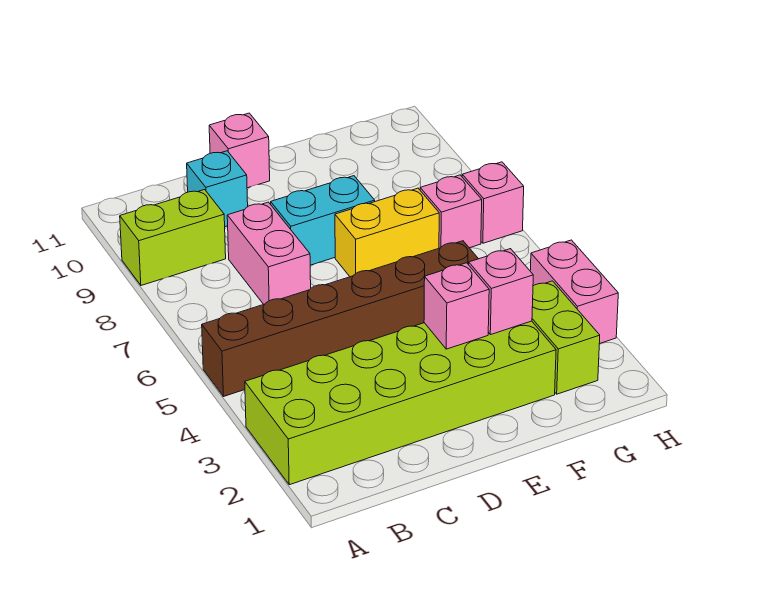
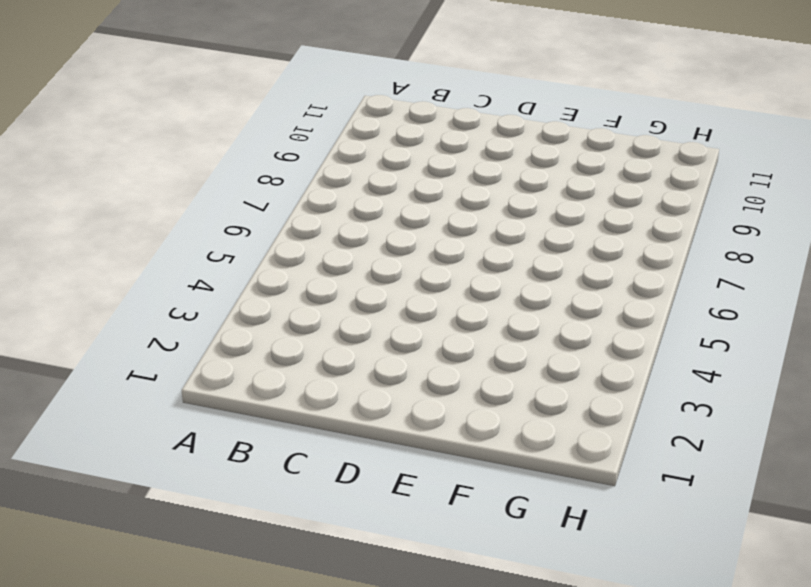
none -> lime brick A2:F3 level 1
none -> brown brick A5:F5 level 1
none -> lime brick A9:B9 level 1

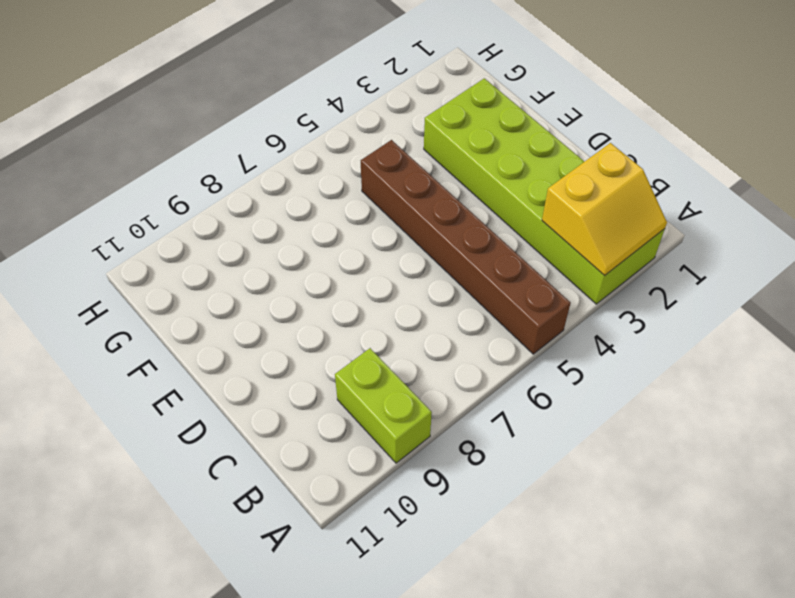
yellow slope A2:B3 level 2 top B -> none
none -> pink brick C7:C8 level 1
none -> cyan brick C10 level 1
none -> cyan brick D8:E8 level 1

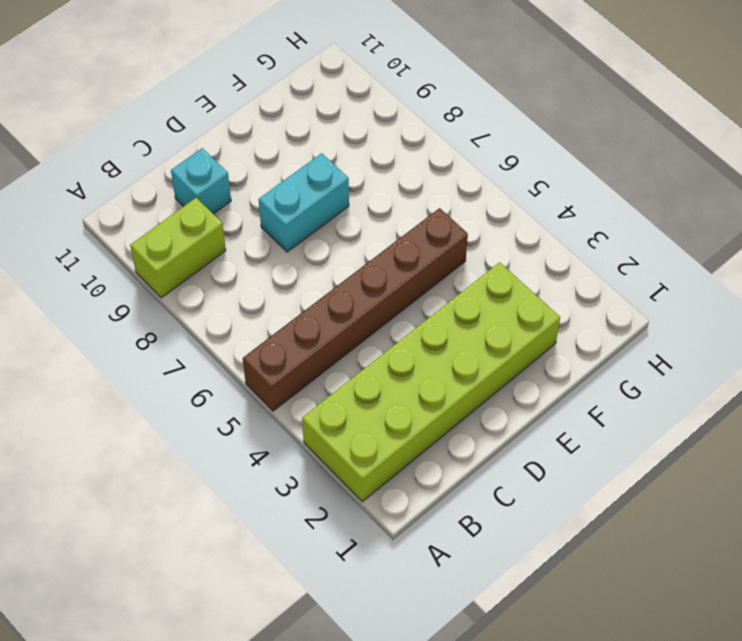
none -> pink brick C7:C8 level 1
none -> pink brick D11 level 1
none -> yellow brick E7:F7 level 1

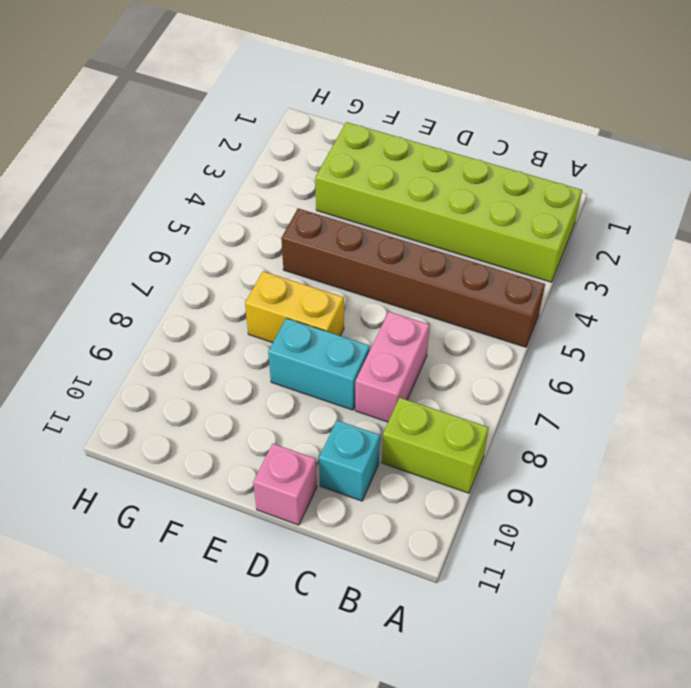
none -> lime brick G2:G3 level 1
none -> pink brick G7 level 1
none -> pink brick H3:H4 level 1

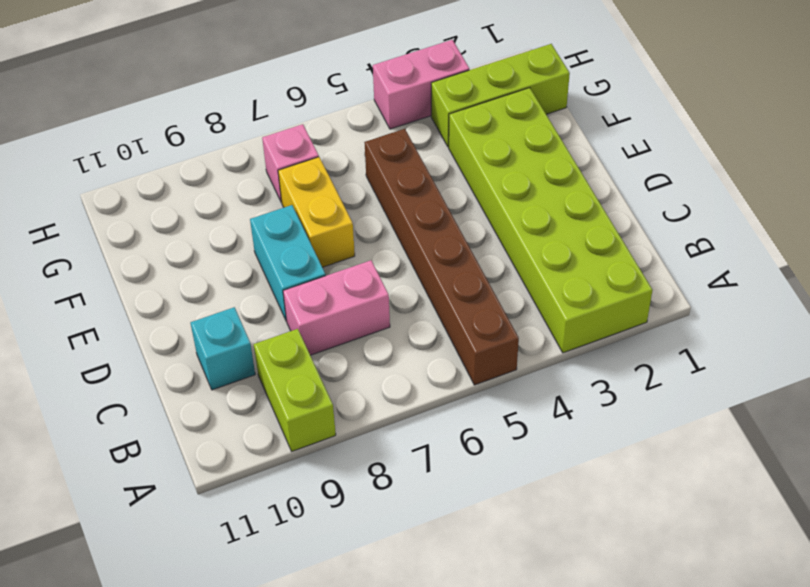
lime brick G1:G3 level 1 -> lime brick G2:G3 level 1
none -> pink brick D11 level 1
none -> pink brick H7 level 1
none -> pink brick E3 level 2

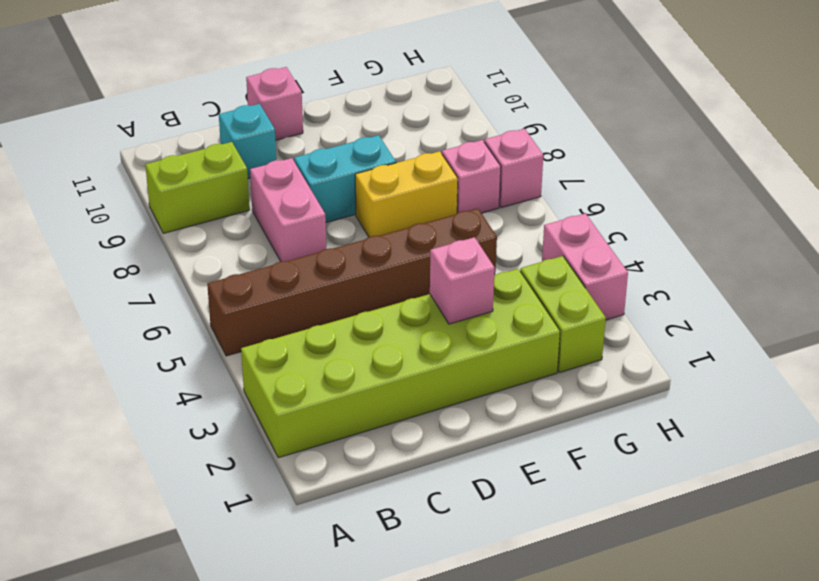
none -> pink brick F3 level 2

